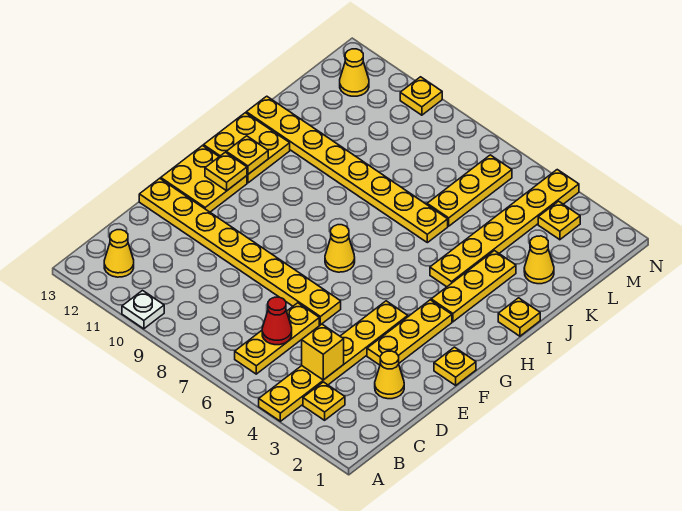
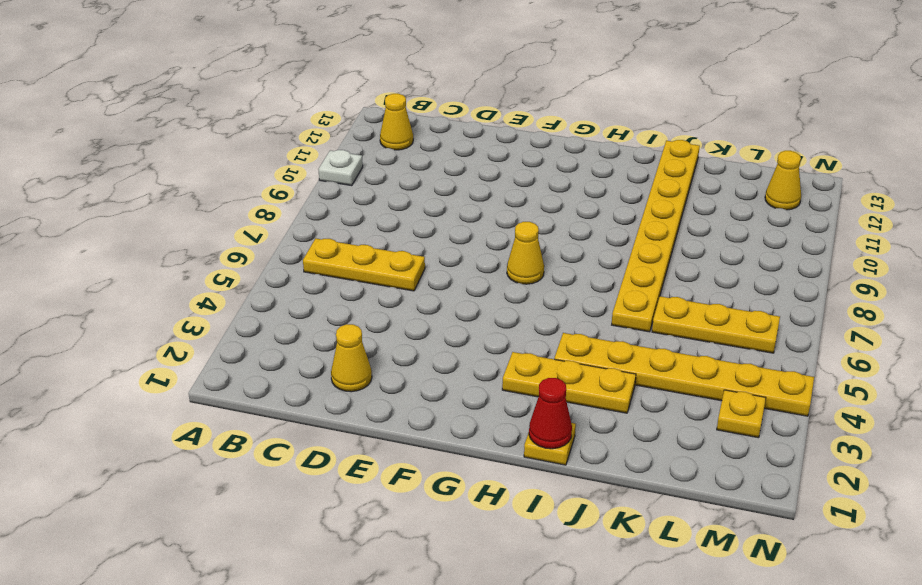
red cone I1 level 2 -> red cone C6 level 2
none -> yellow plate A4:F4 level 1
none -> yellow plate B3 level 1
none -> yellow plate E3:G3 level 1

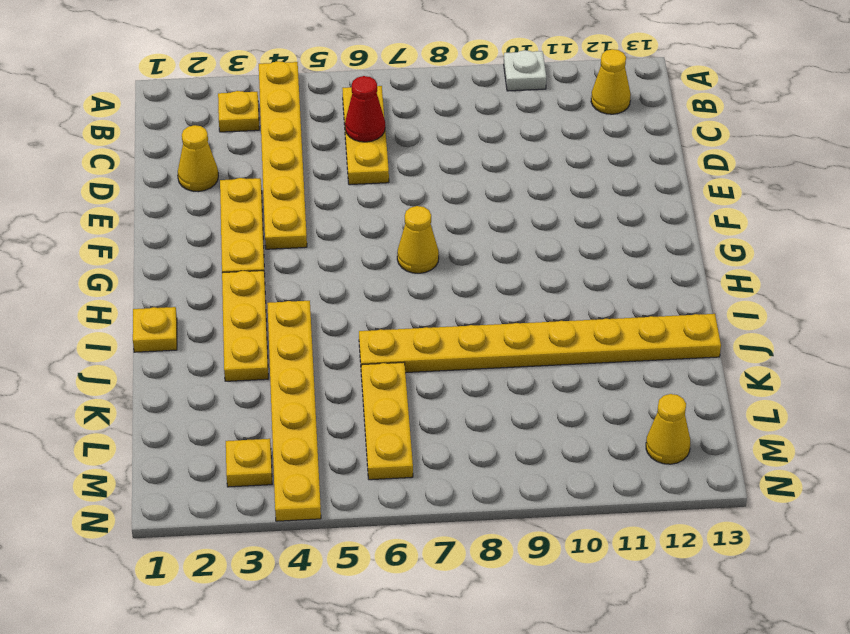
none -> yellow plate E6:E13 level 1
none -> yellow plate F1 level 1
none -> yellow plate F12:G13 level 1

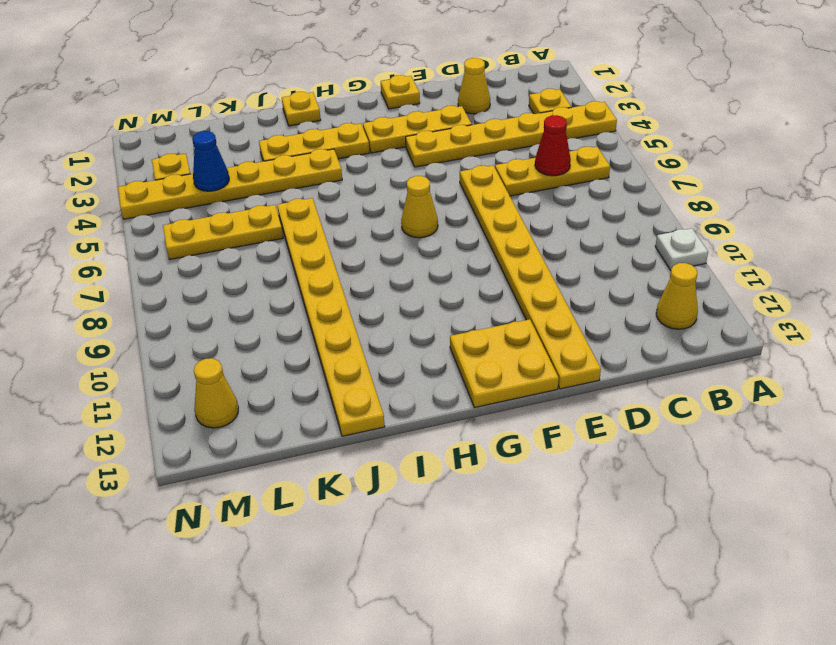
blue cone L4 level 2 -> none
none -> yellow plate H12:I13 level 1
none -> yellow cone K2 level 1
none -> yellow plate N10 level 1

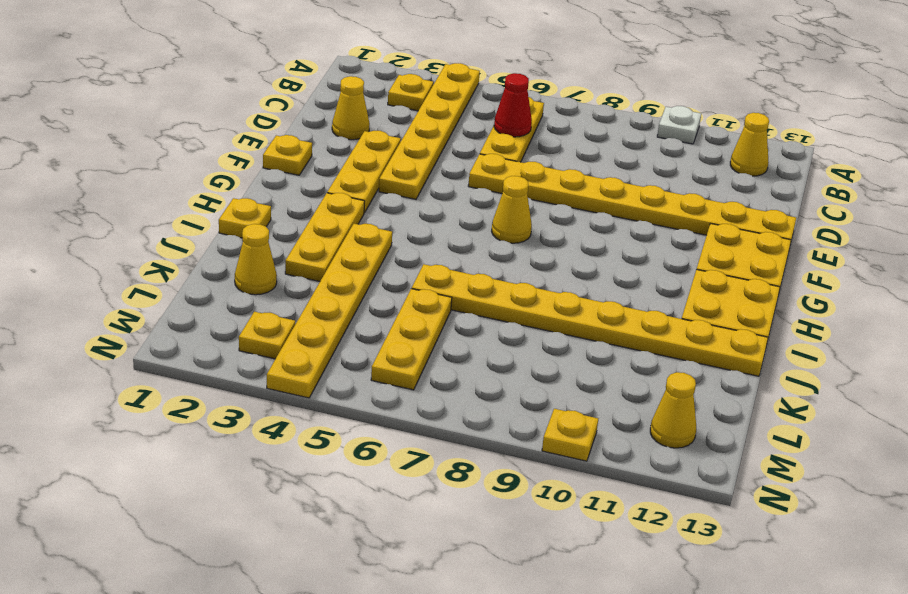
none -> yellow brick C4 level 2
none -> yellow plate G12 level 2
none -> yellow plate H12 level 2

